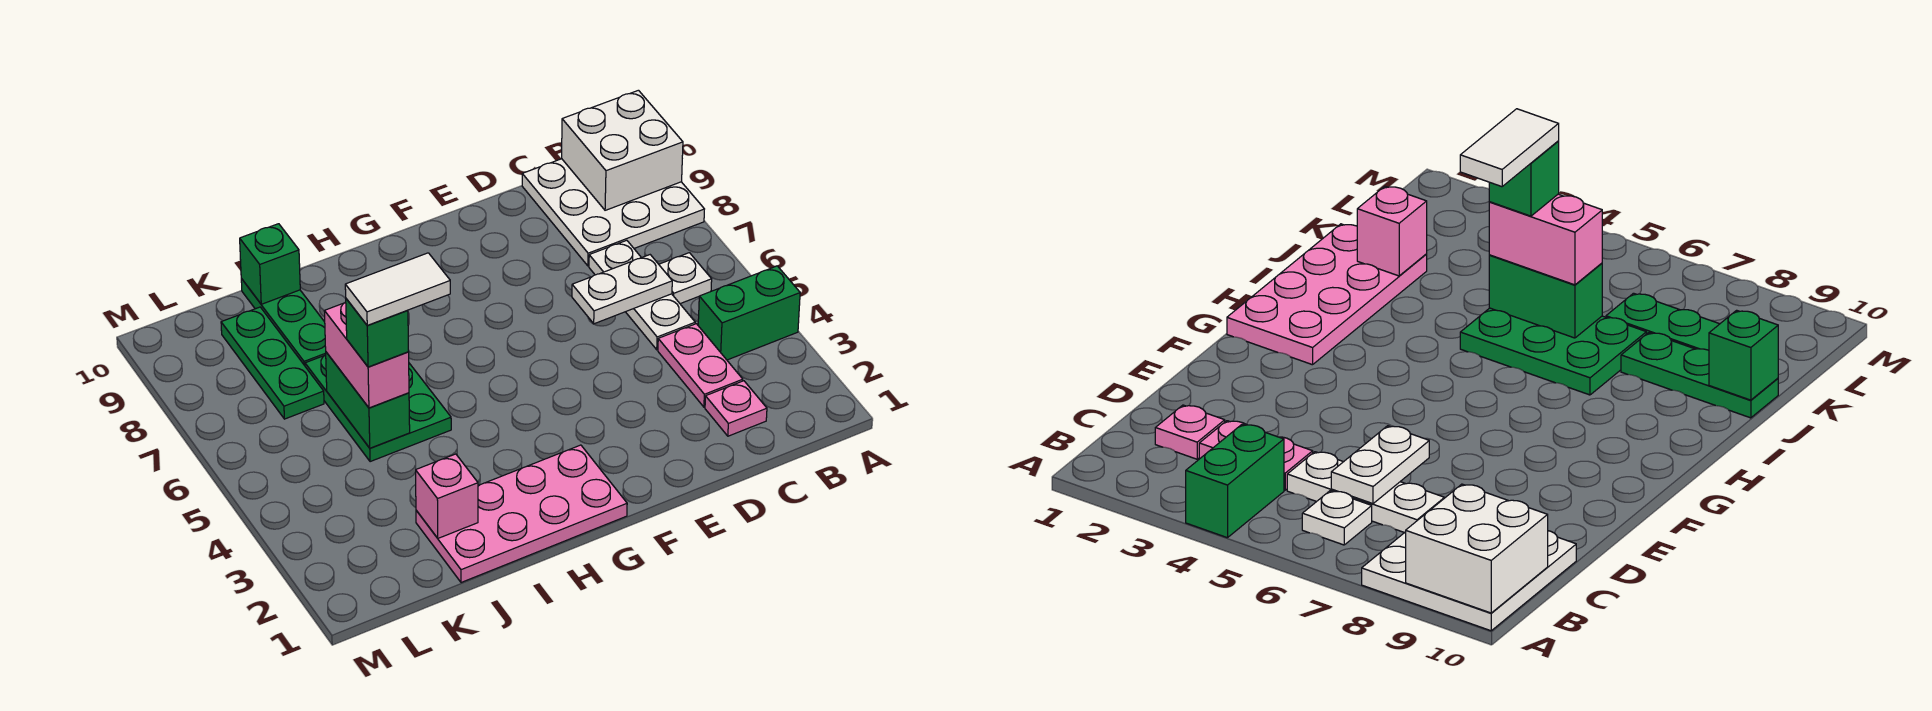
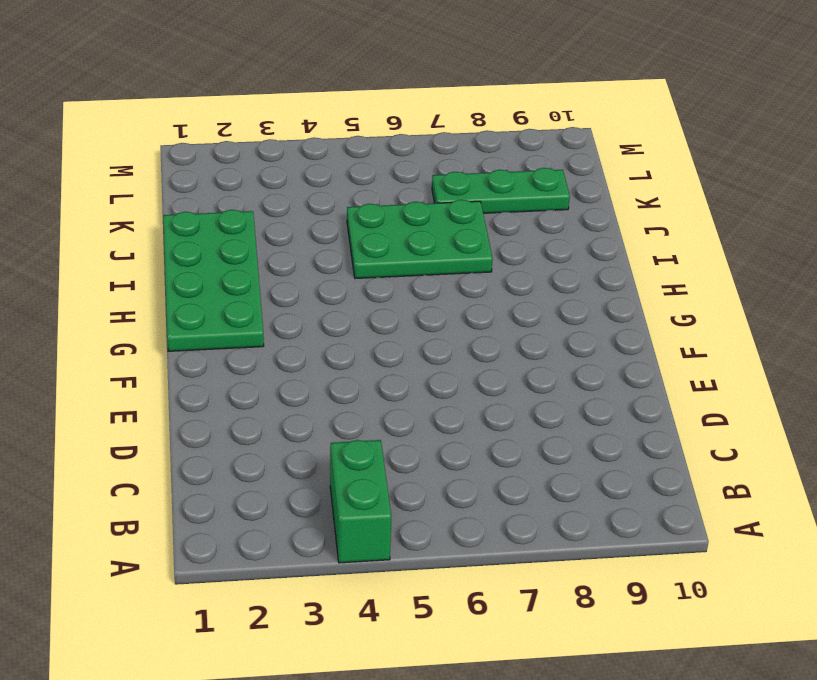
green plate G1:J2 level 1 -> pink plate G1:J2 level 1
none -> white plate A8:C10 level 1
none -> white plate B6 level 1
none -> pink plate C2 level 1

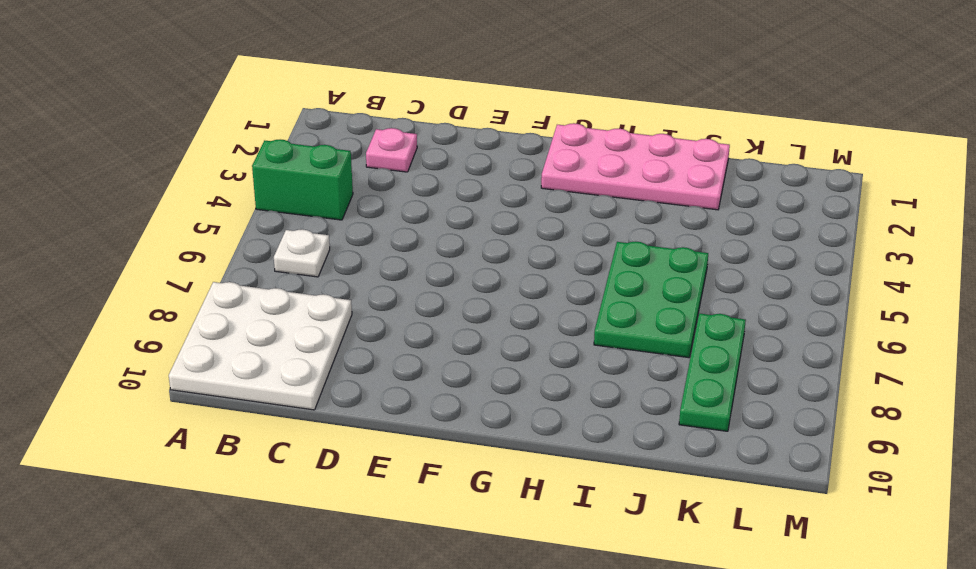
none -> pink plate C3:C4 level 1
none -> white plate C5:C7 level 1
none -> green plate J8:J10 level 1

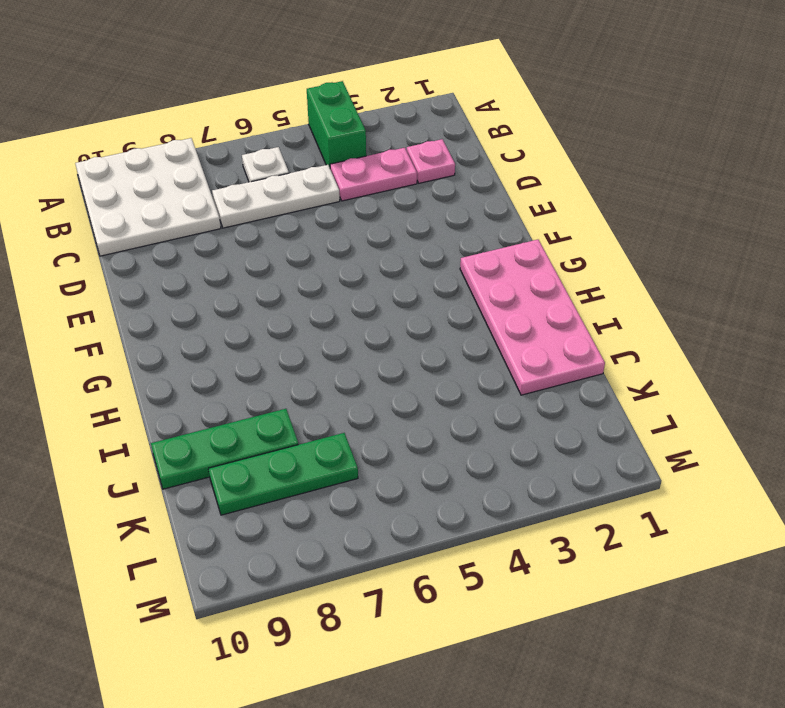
none -> green plate I5:J7 level 1
none -> white brick A9:B10 level 2
none -> white plate C6:D6 level 2

